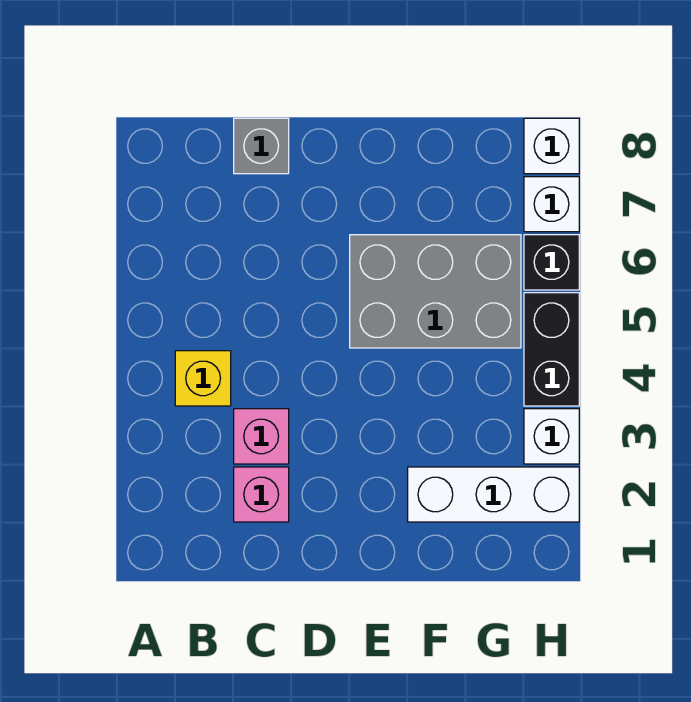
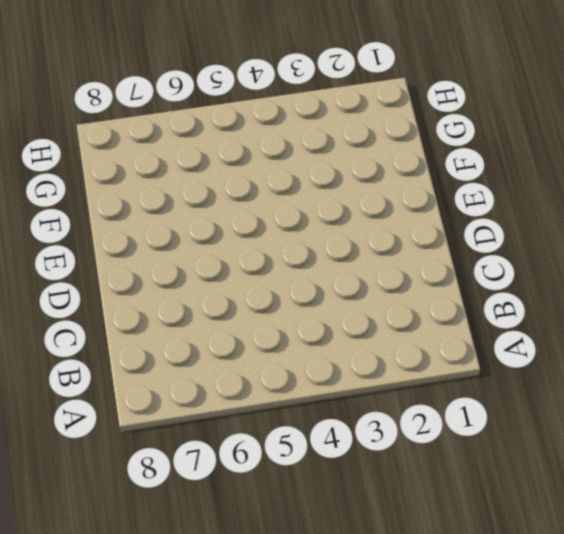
none -> yellow brick B4 level 1
none -> pink brick C2 level 1

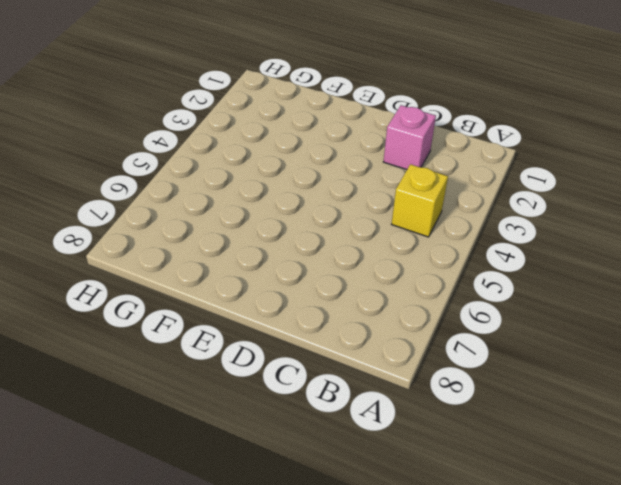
none -> pink brick C3 level 1
none -> grey brick C8 level 1

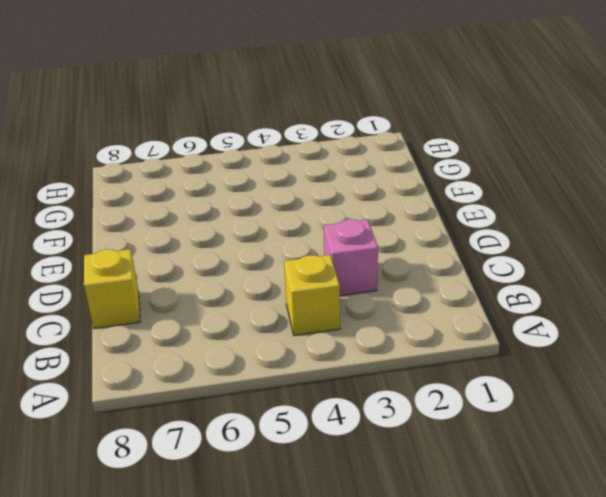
yellow brick C8 level 1 -> grey brick C8 level 1
none -> pink brick C2 level 1
none -> grey brick E5:G6 level 1

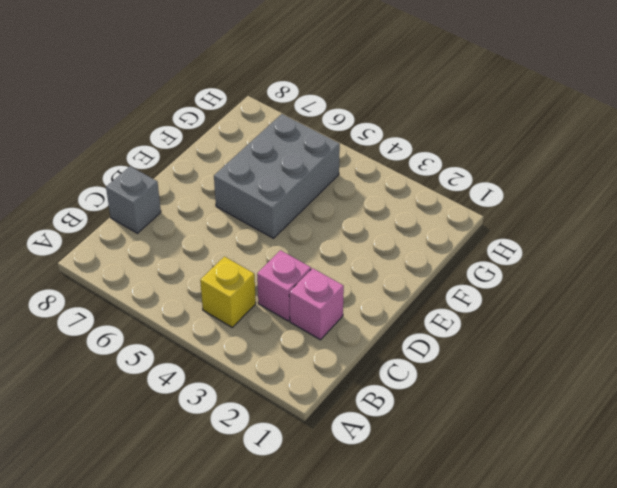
none -> white brick F2:H2 level 1
none -> white brick H3 level 1

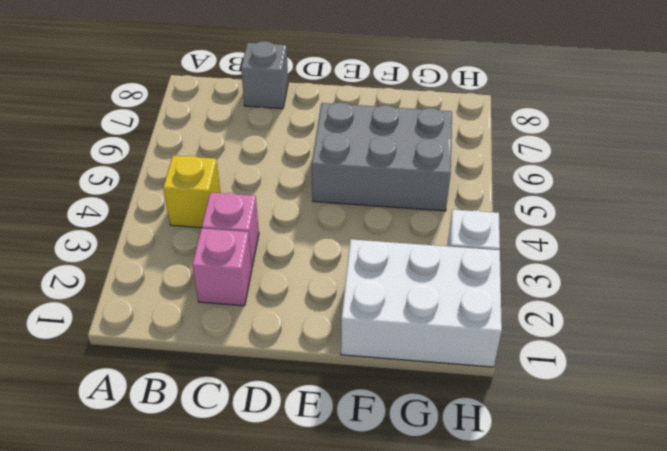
white brick F1:H2 level 1 -> white brick F2:H2 level 1
none -> black brick H4:H5 level 1
none -> black brick H6 level 1

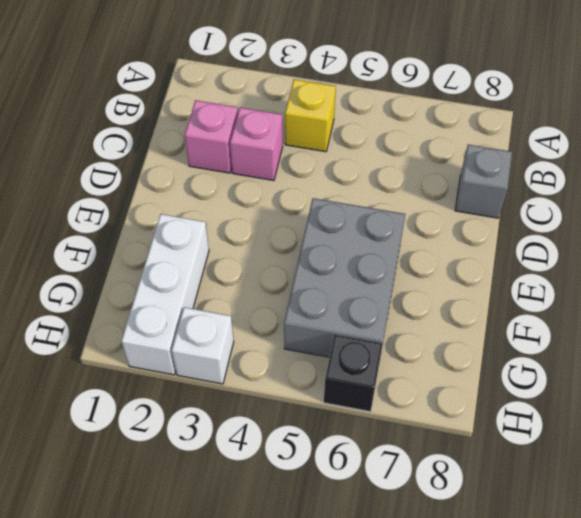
none -> black brick H4:H5 level 1
none -> white brick H7 level 1

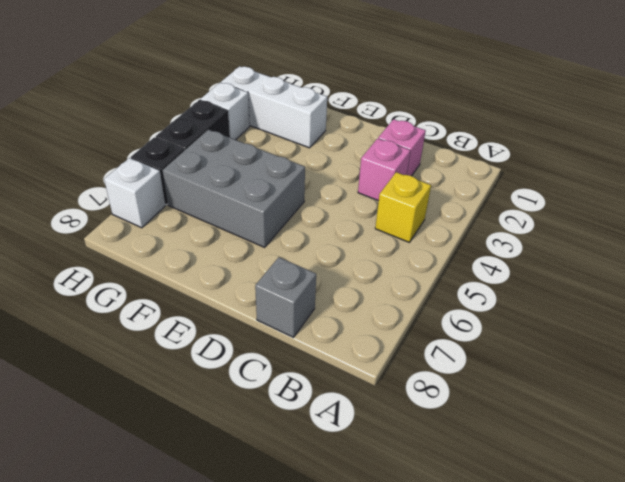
none -> white brick H8 level 1

